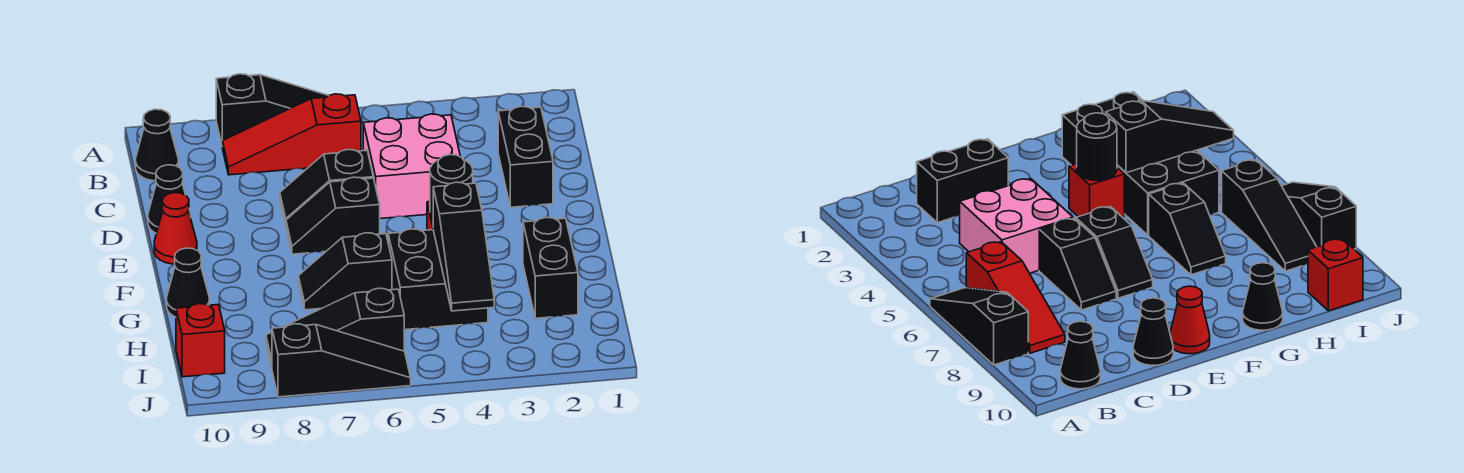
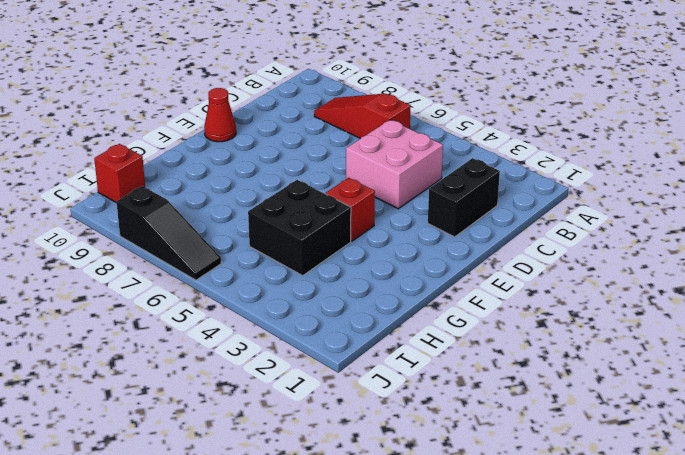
none -> black slope A6:A8 level 1 top 8
none -> black cone B10 level 1
none -> black slope D6:D7 level 1 top 6

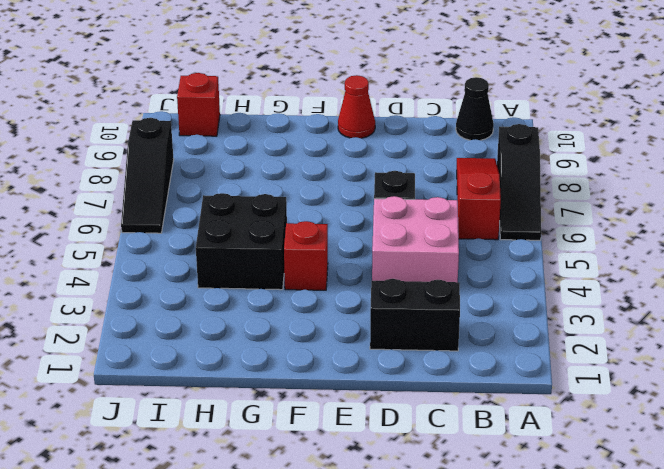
none -> black cone D10 level 1
none -> black slope E6:E7 level 1 top 6
none -> black brick G2:H2 level 1

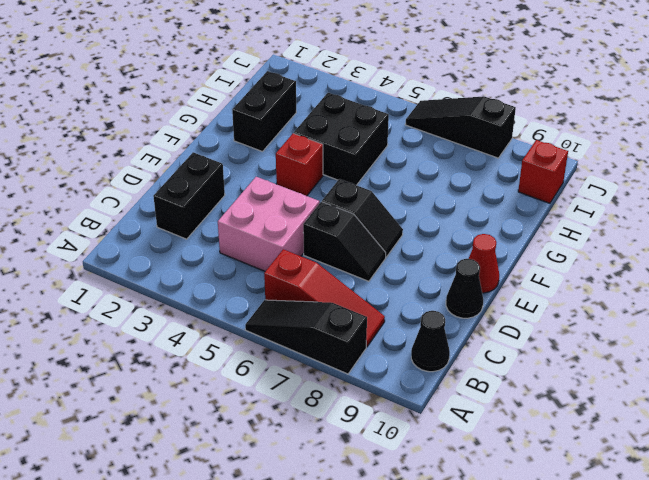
none -> black slope G6:G7 level 1 top 6
none -> black cone G10 level 1
none -> black slope I6:I8 level 1 top 6

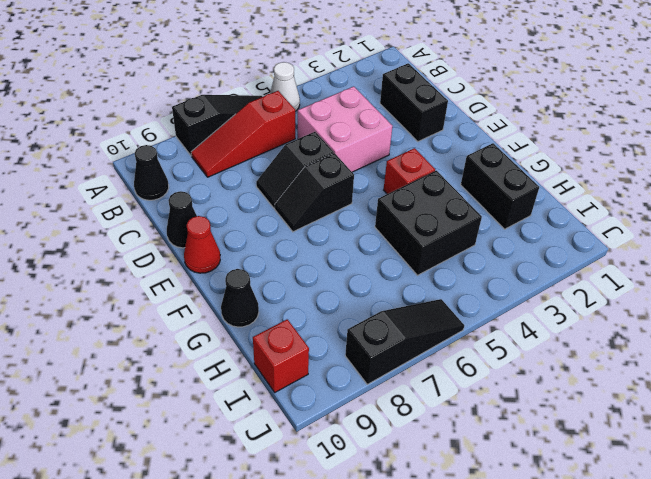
white cone A5 level 1 -> none
none -> black slope G6:G7 level 1 top 6
none -> black slope I6:I8 level 1 top 6
none -> black round brick F4 level 2

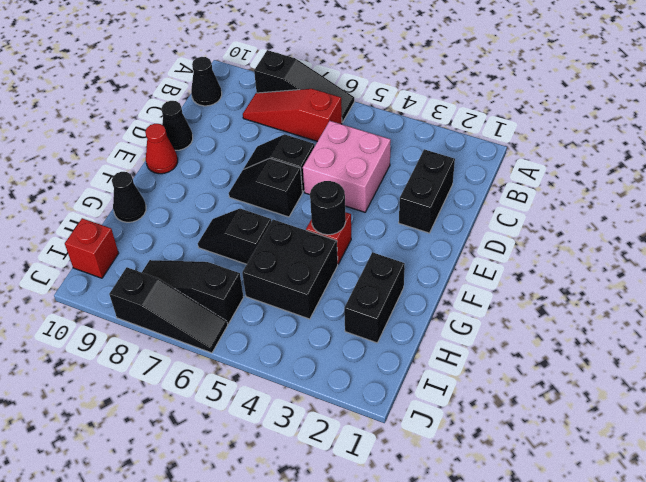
none -> black slope G4:I4 level 2 top G

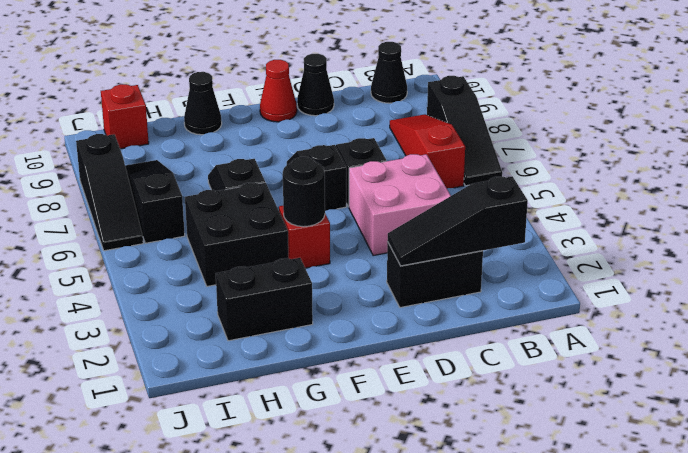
black slope B2:D2 level 2 top B -> black slope G4:I4 level 2 top G

